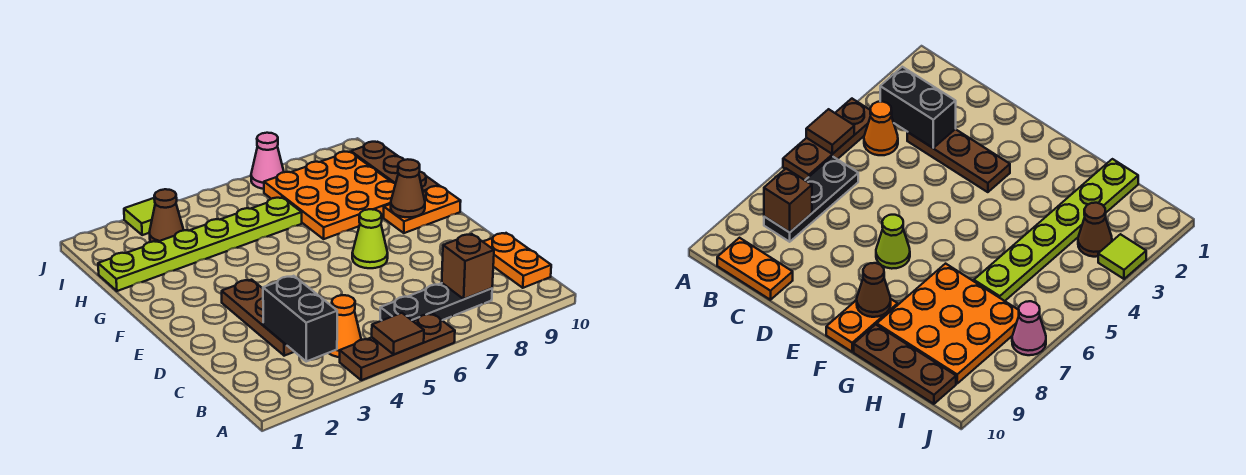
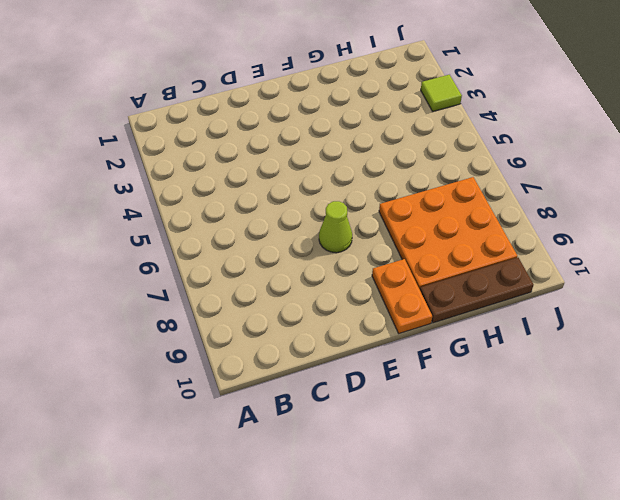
none -> brown plate A4:A6 level 1
none -> orange cone B4 level 1
none -> black plate B6:B8 level 1

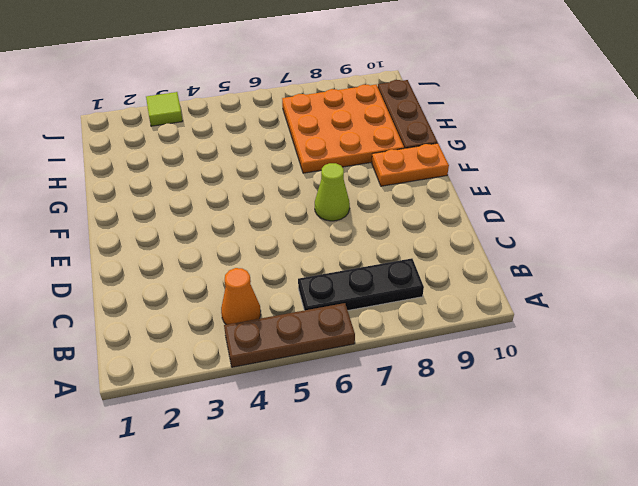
none -> orange plate B10:C10 level 1
none -> brown plate C3:E3 level 1
none -> lime plate H1:H6 level 1

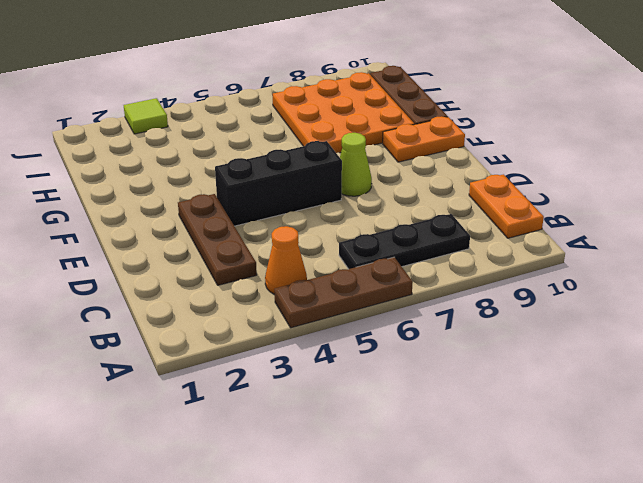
black brick E4:E6 level 1 -> none
none -> lime plate H1:H6 level 1
none -> brown cone I3 level 1
none -> pink cone J7 level 1

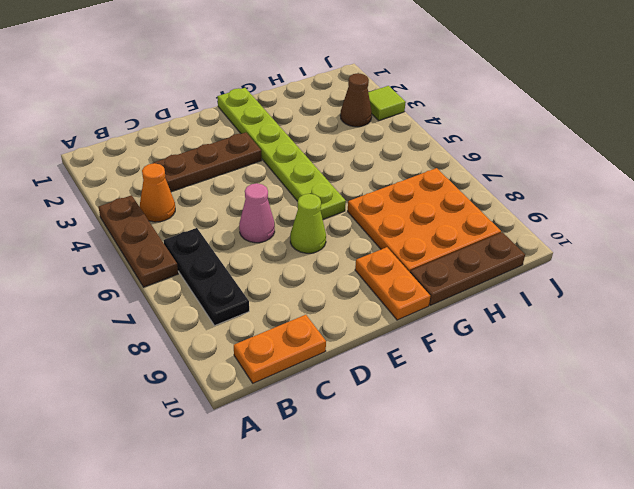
pink cone D6 level 1 -> pink cone J7 level 1
lime plate F1:F6 level 1 -> lime plate H1:H6 level 1
none -> brown tile A5 level 2
none -> black brick B3:C3 level 2
none -> brown brick B8 level 2

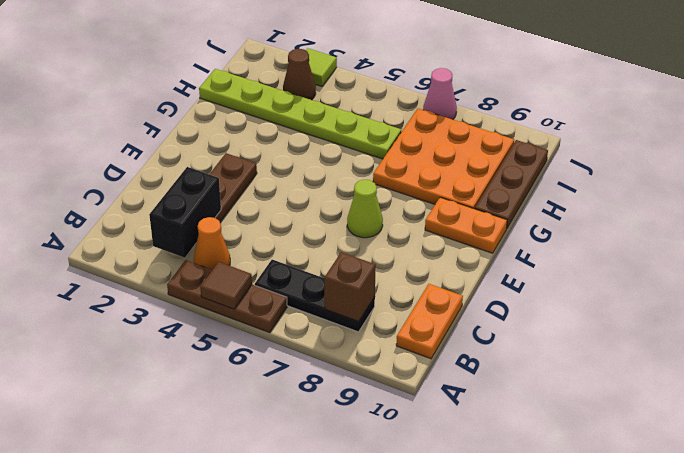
none -> brown cone F9 level 2

